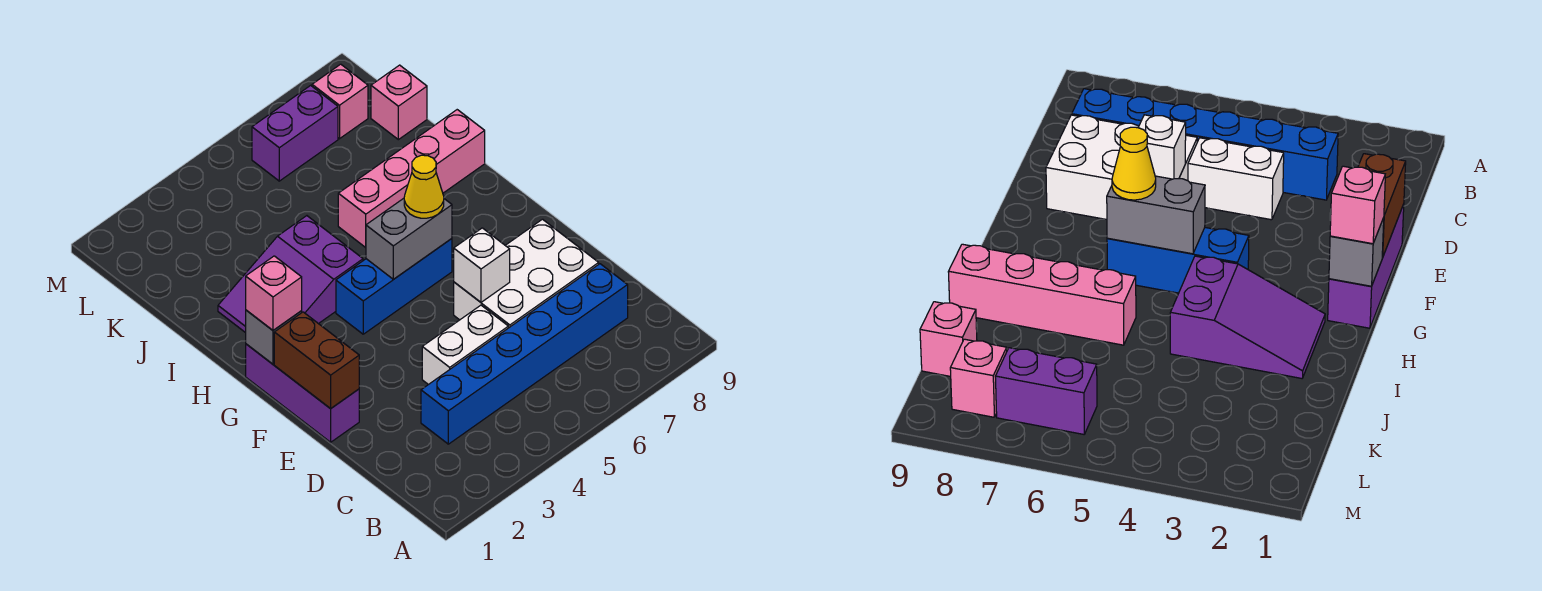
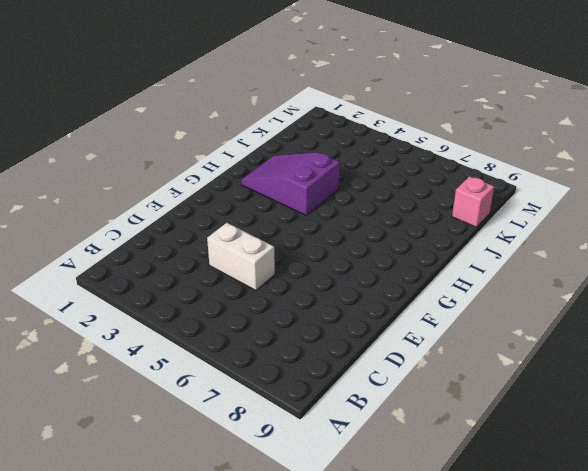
none -> blue brick C3:C8 level 1
none -> white brick D6:E8 level 1
none -> purple brick E1:G1 level 1

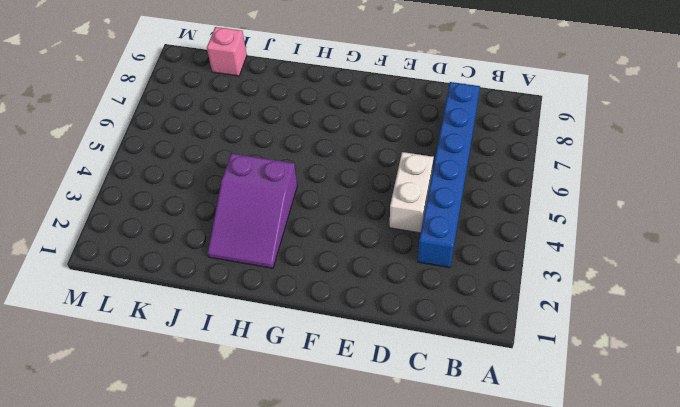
none -> white brick D6:E8 level 1
none -> purple brick E1:G1 level 1
none -> blue brick G4:G6 level 1

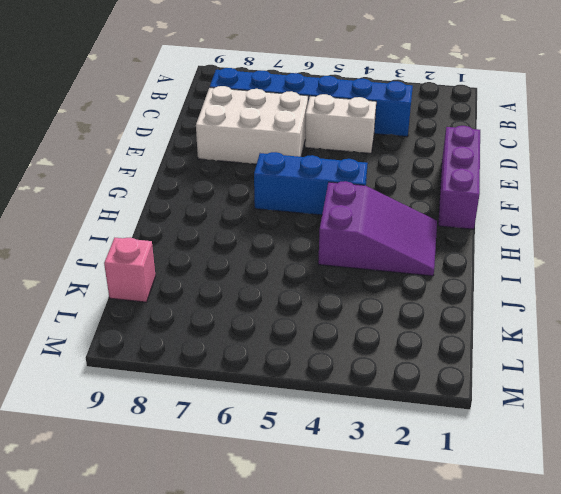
none -> pink brick I6:I9 level 1
none -> purple brick L6:L7 level 1
none -> pink brick L8 level 1

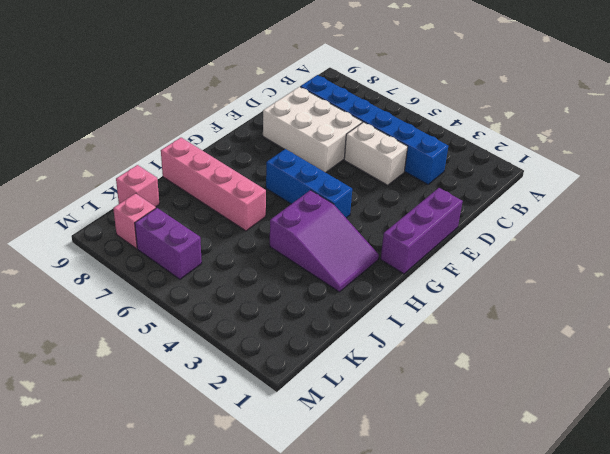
none -> brown brick E1:F1 level 2
none -> white brick E6 level 2
none -> grey brick G1 level 2

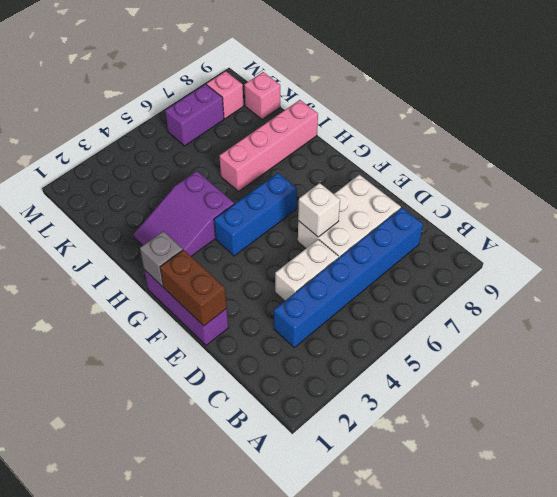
none -> grey brick G5:G6 level 2
none -> pink brick G1 level 3
none -> yellow cone G6 level 3

